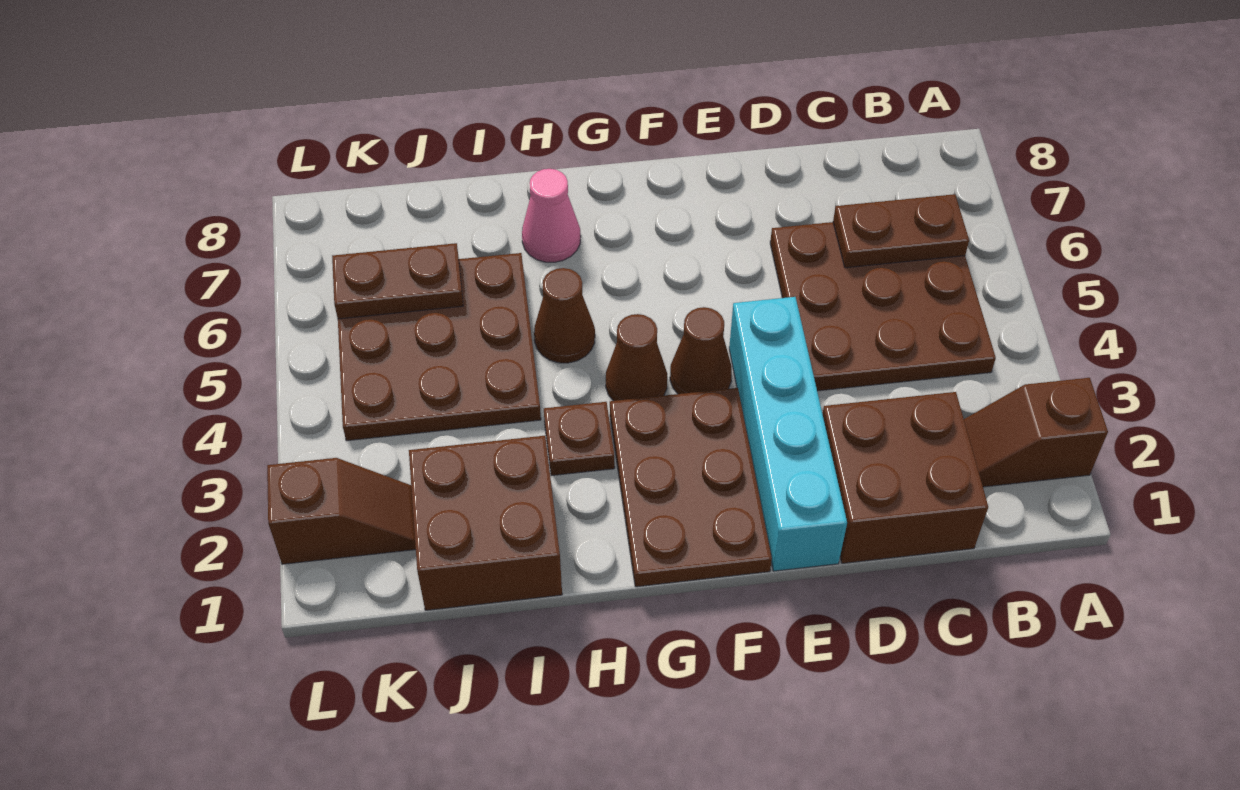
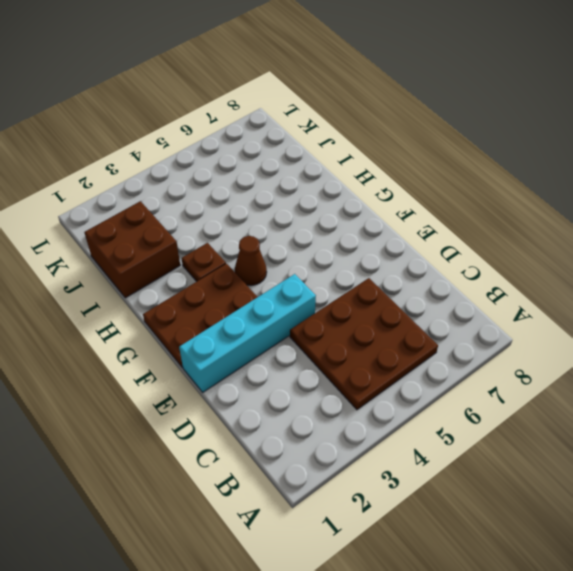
none -> brown slope A2:B2 level 1 top A
none -> brown brick C1:D2 level 1
none -> brown cone F4 level 1

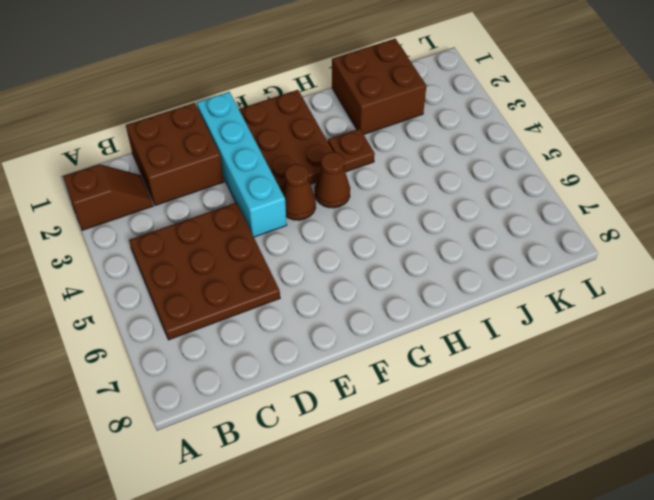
none -> brown cone H5 level 1
none -> pink cone H7 level 1
none -> brown plate I4:K6 level 1

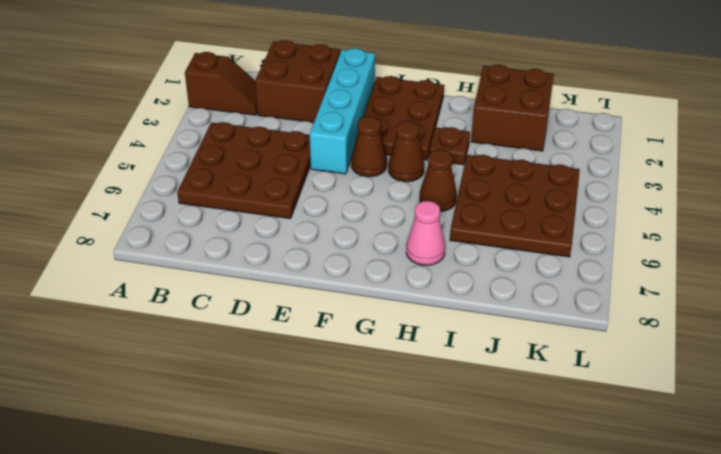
none -> brown slope K2:L2 level 1 top L
none -> brown plate B6:C6 level 2
none -> brown plate J6:K6 level 2

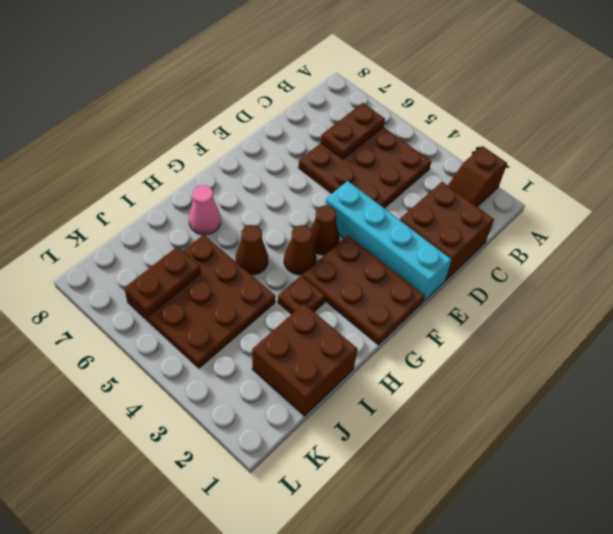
none -> brown slope K2:L2 level 1 top L

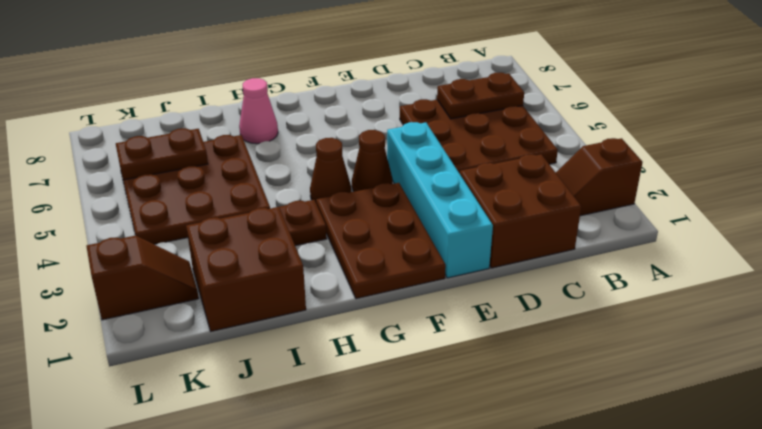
none -> brown cone H5 level 1

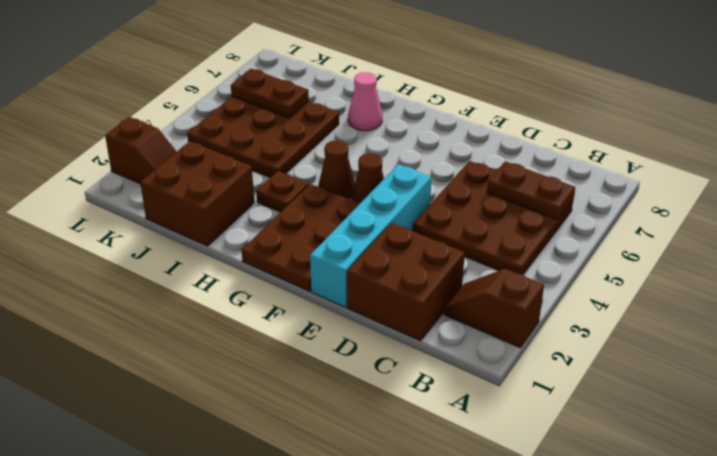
none -> brown cone H5 level 1

